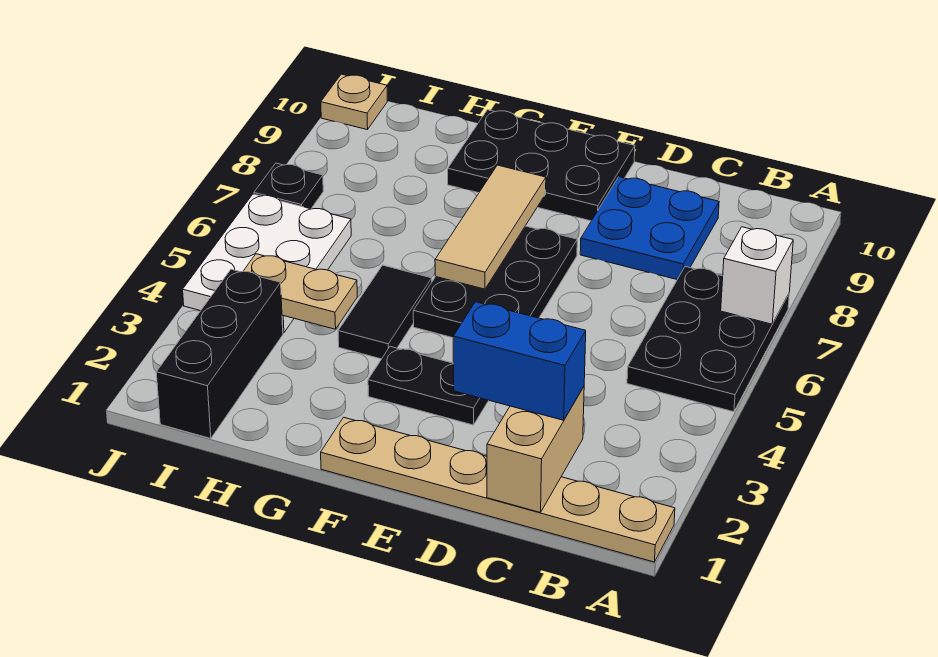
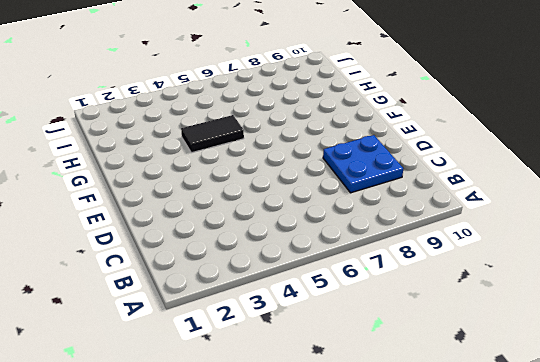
none -> tan plate A1:F1 level 1
none -> black plate A5:B7 level 1
none -> black plate E3:F3 level 1

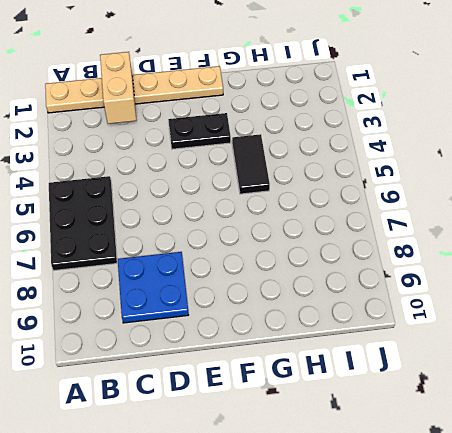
none -> black plate E5:F7 level 1
none -> black plate E9:G10 level 1
none -> black brick I1:I3 level 1

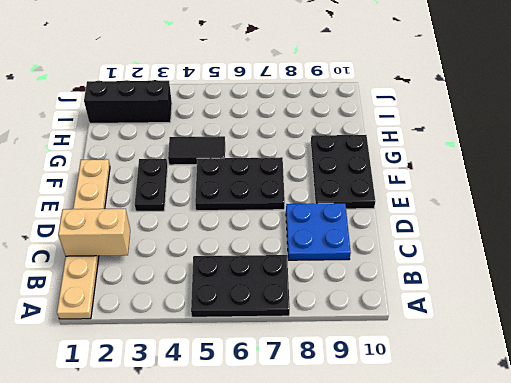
none -> white plate I4:J6 level 1
none -> black plate J7 level 1
none -> tan plate J10 level 1

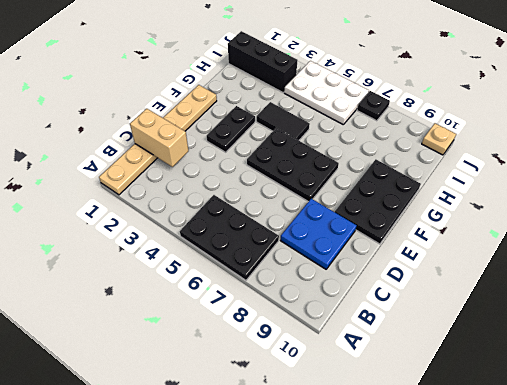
none -> white brick A7 level 2
none -> tan tile F6:F8 level 2
none -> tan plate H4:I4 level 2

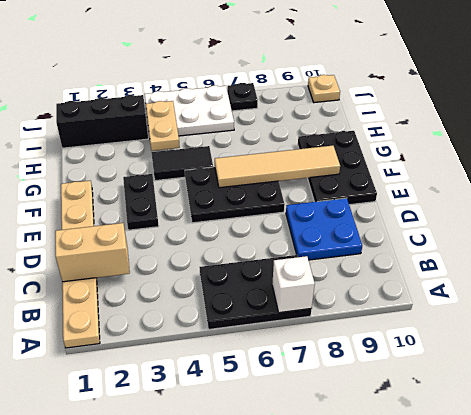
tan tile F6:F9 level 2 -> tan tile F6:F8 level 2
none -> blue brick C2:D2 level 3

